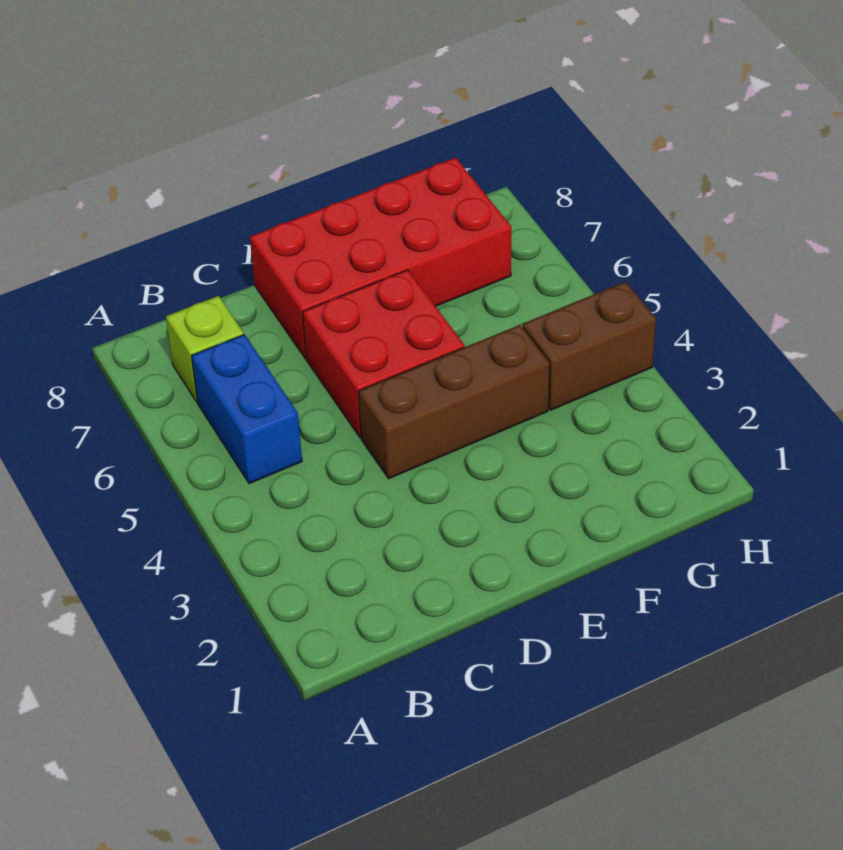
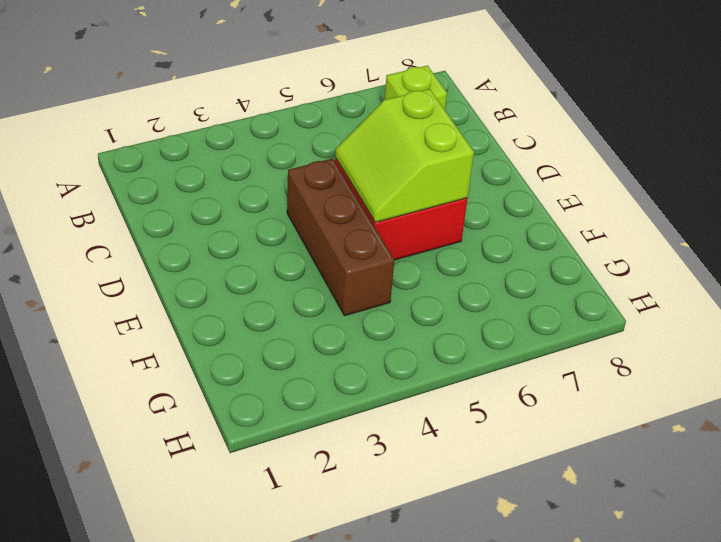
lime slope D5:E6 level 2 top 6 -> none
none -> blue brick B5:B6 level 1
none -> red brick D7:G8 level 1

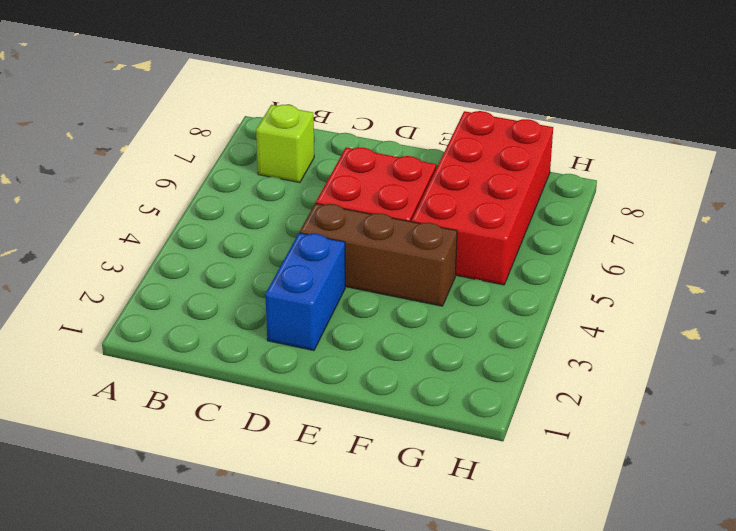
blue brick D2:D3 level 1 -> blue brick B5:B6 level 1
red brick F5:G8 level 1 -> red brick D7:G8 level 1
none -> brown brick G4:H4 level 1

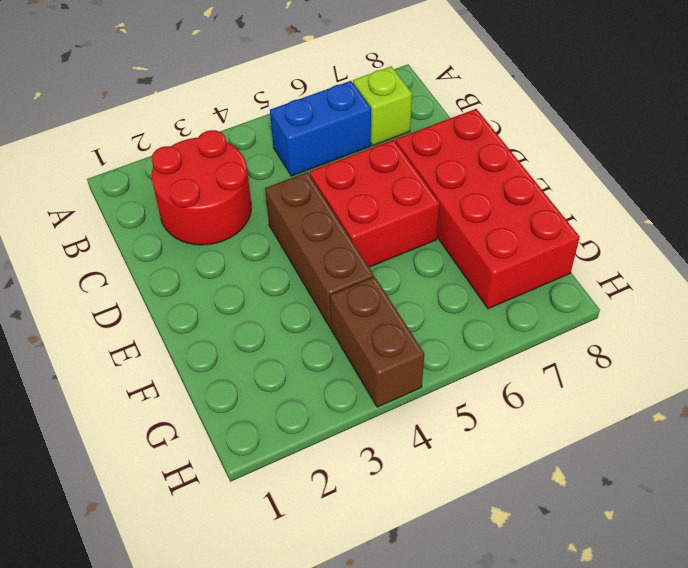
red round brick B2:C3 level 1 -> none

